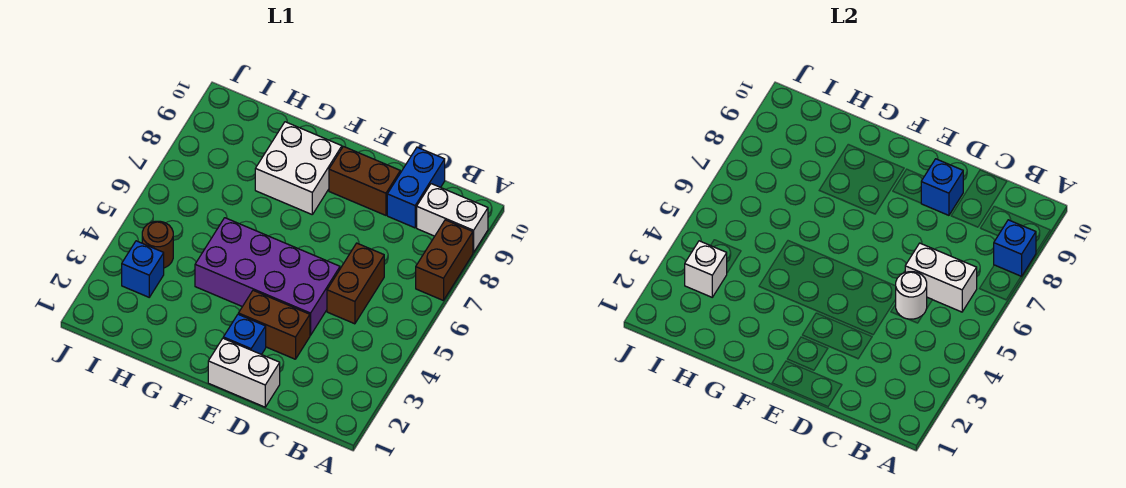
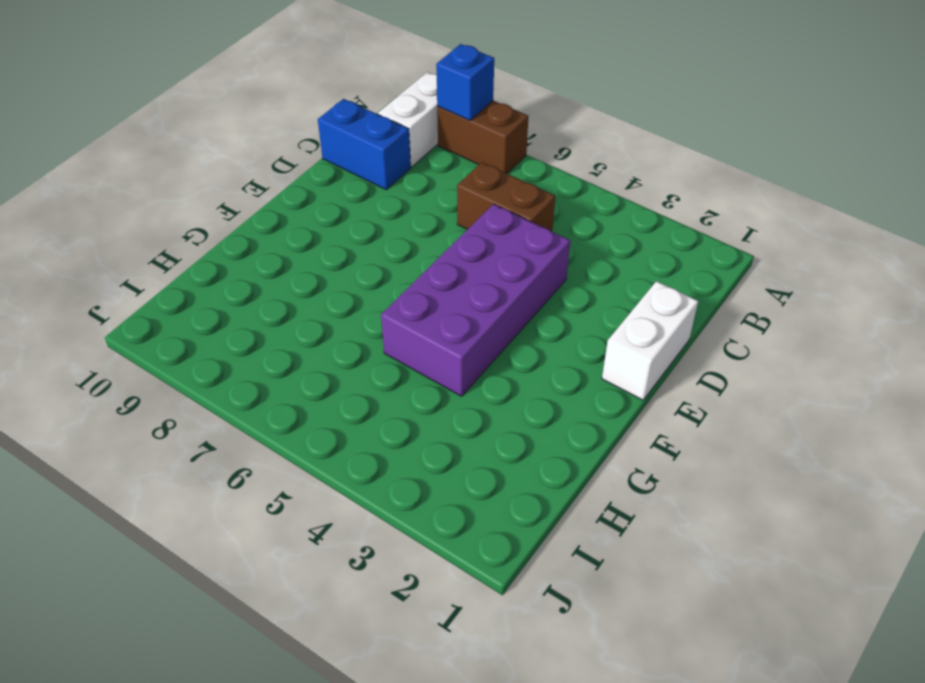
none -> brown brick D3:E3 level 1
none -> brown brick D9:E9 level 1
none -> blue brick E2 level 1

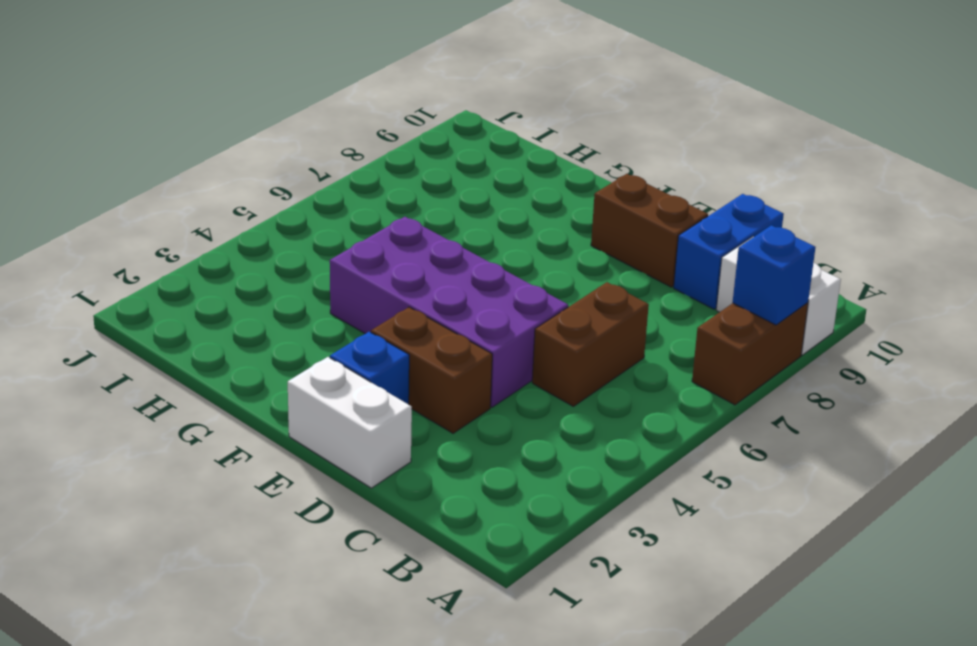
none -> white brick F8:G9 level 1
none -> blue brick I3 level 1
none -> brown round brick I4 level 1

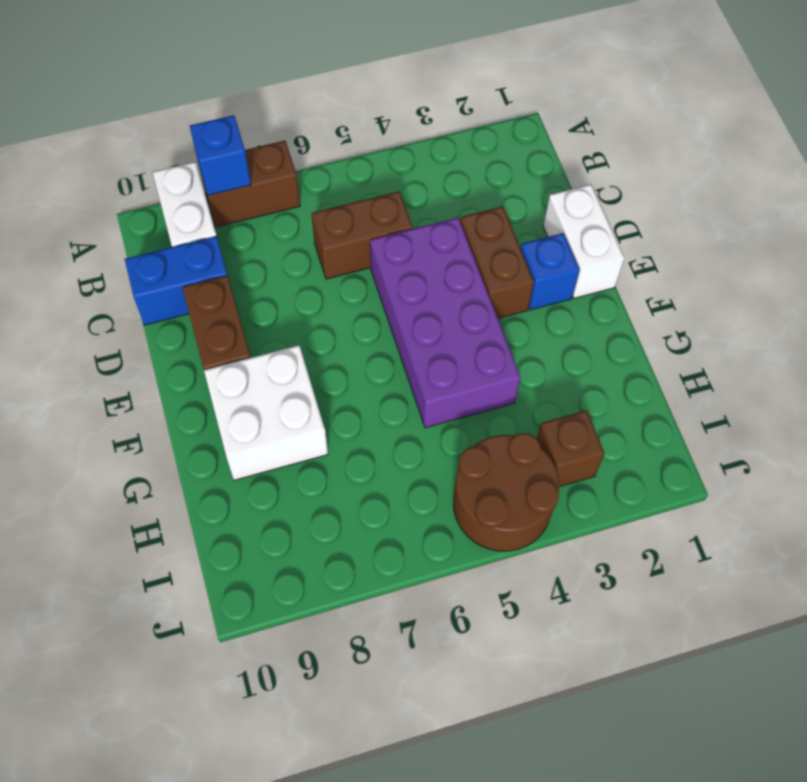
brown brick I3 level 1 -> blue brick I3 level 1
brown round brick I4:J5 level 1 -> brown round brick I4 level 1
none -> white brick B6:C6 level 2
none -> white round brick C5 level 2
none -> blue brick D9 level 2

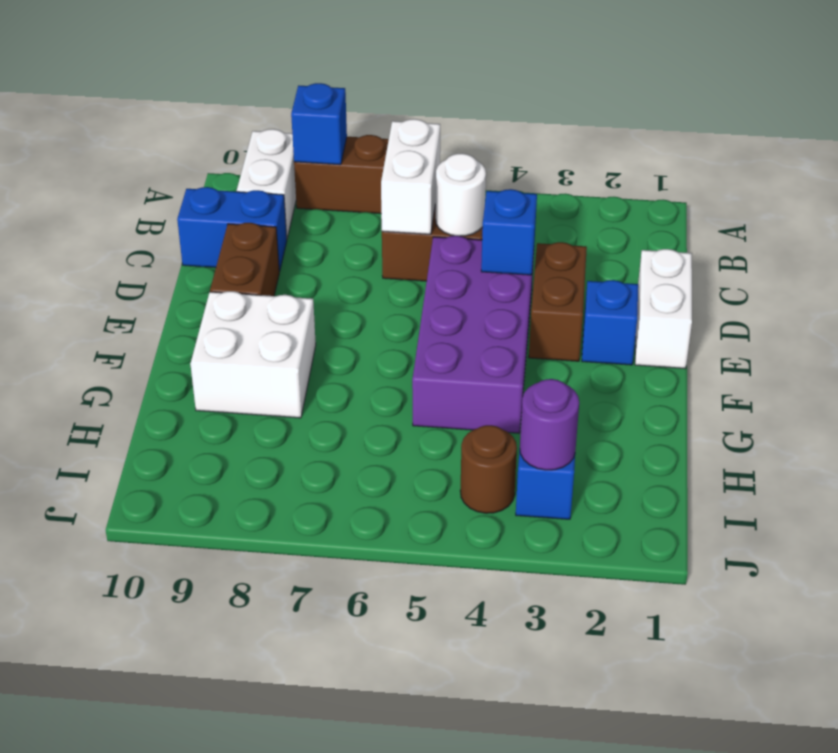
blue brick D4 level 2 -> blue brick D9 level 2
purple round brick I3 level 2 -> white brick I3 level 2

